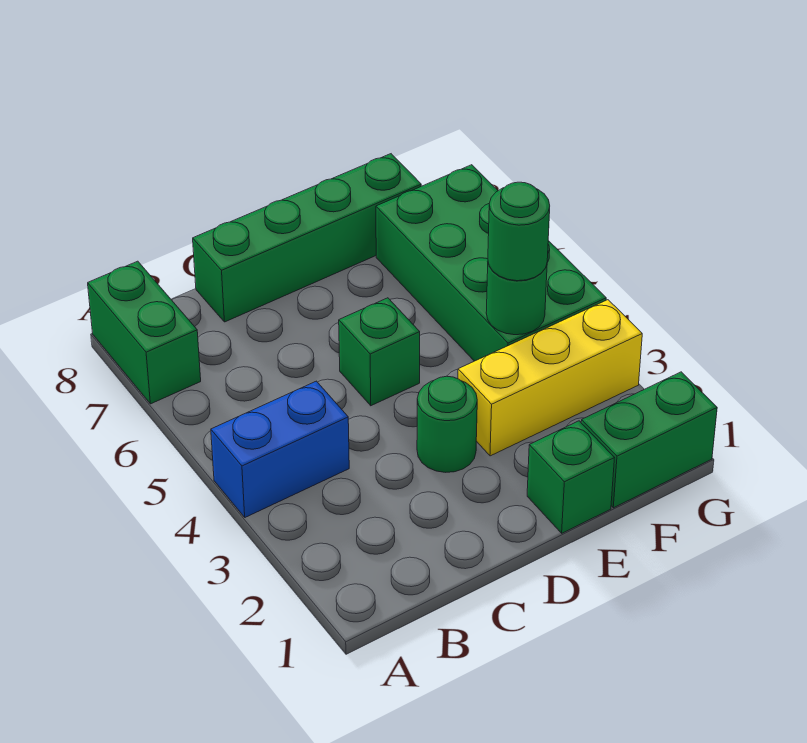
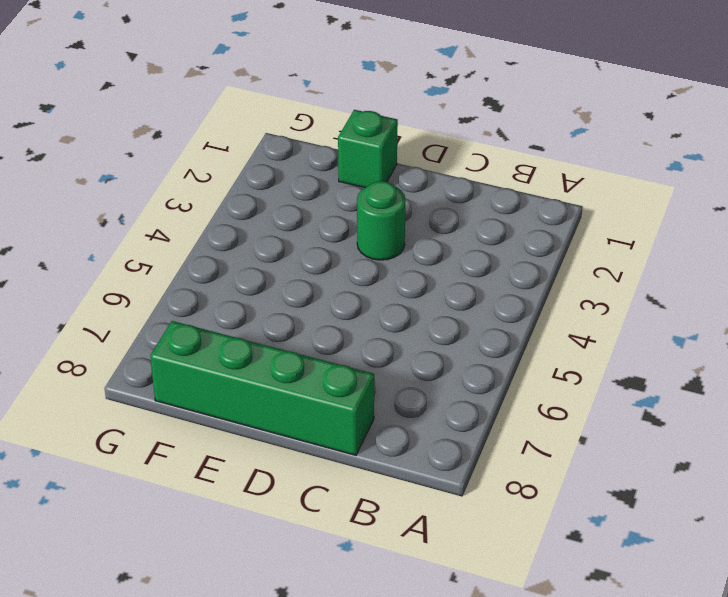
none -> blue brick A4:B4 level 1
none -> green brick A7:A8 level 1

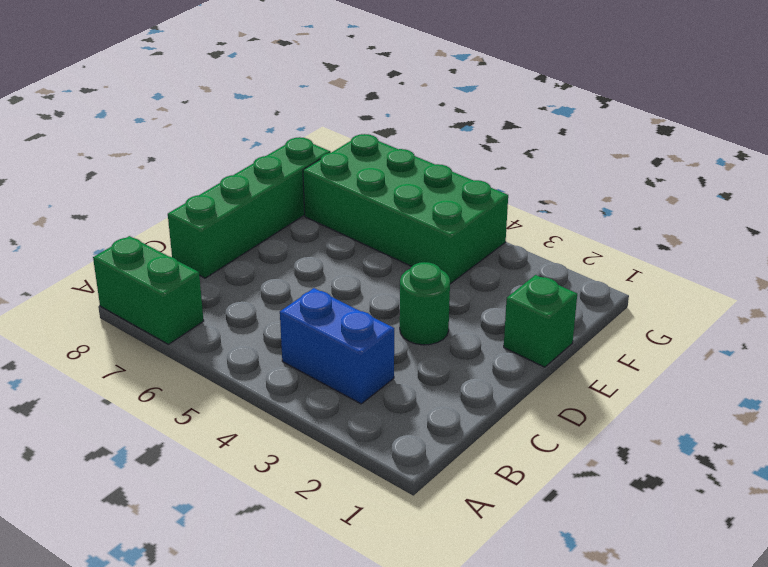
blue brick B3:B4 level 1 -> blue brick A4:B4 level 1
none -> green brick D5 level 1
none -> yellow brick E3:G3 level 1

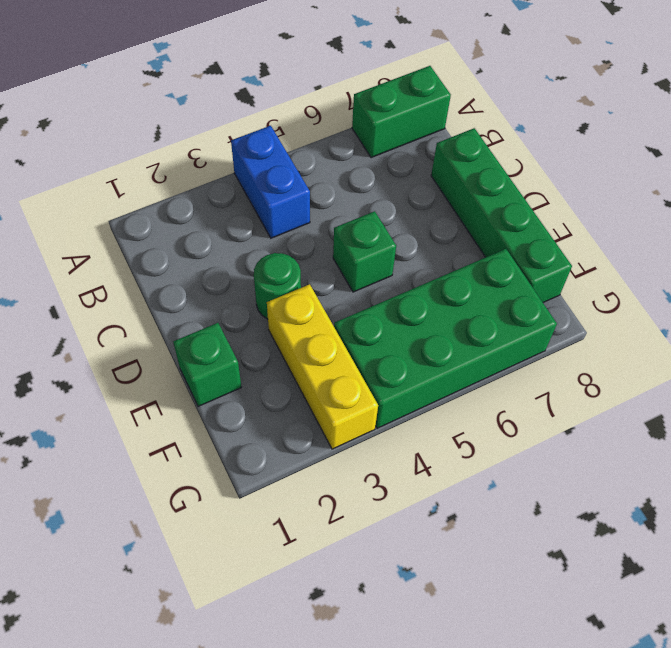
none -> green brick F1:G1 level 1
none -> green round brick F4 level 2

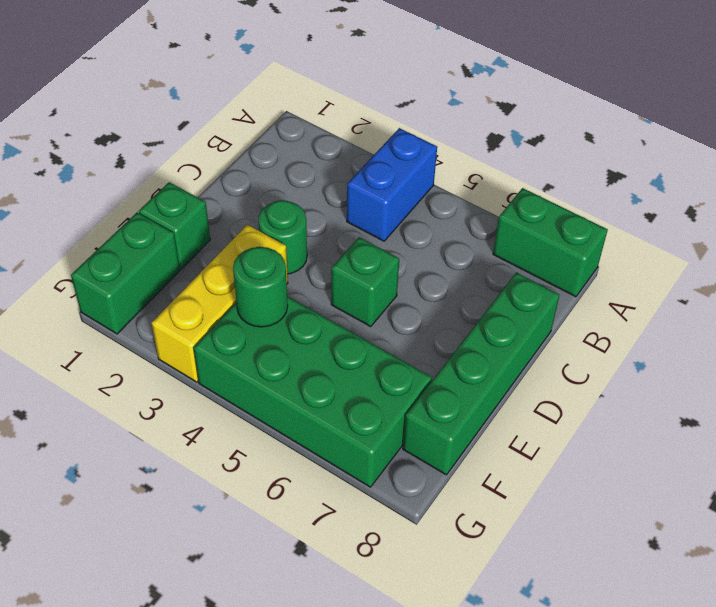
none -> green round brick F4 level 3

